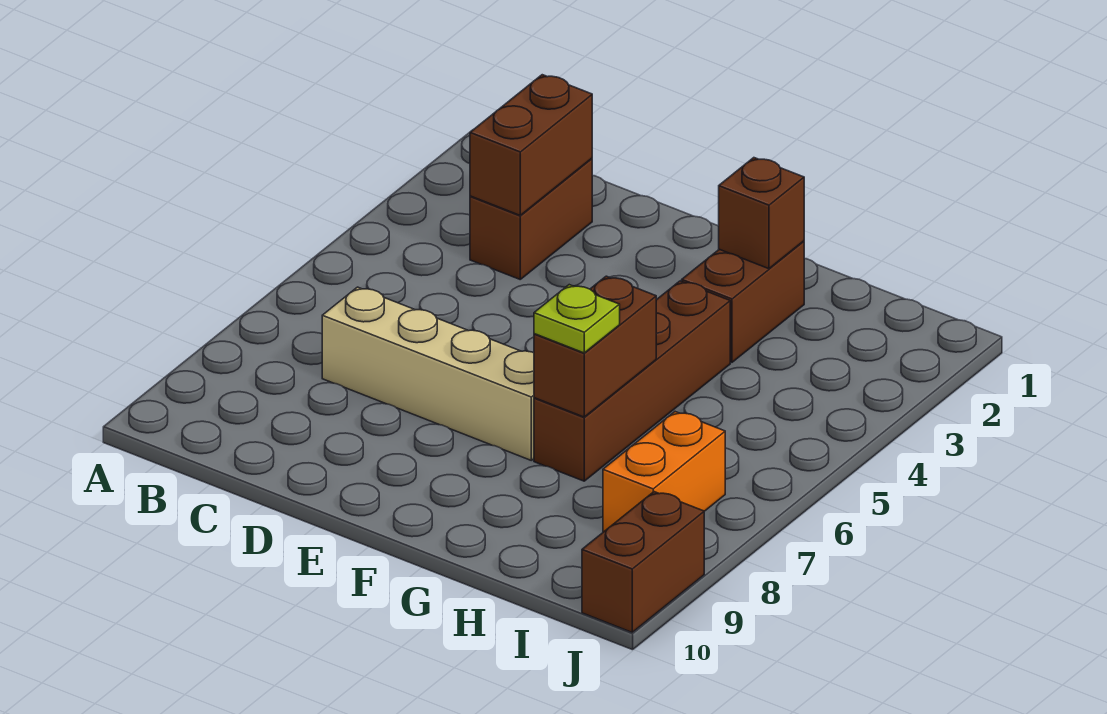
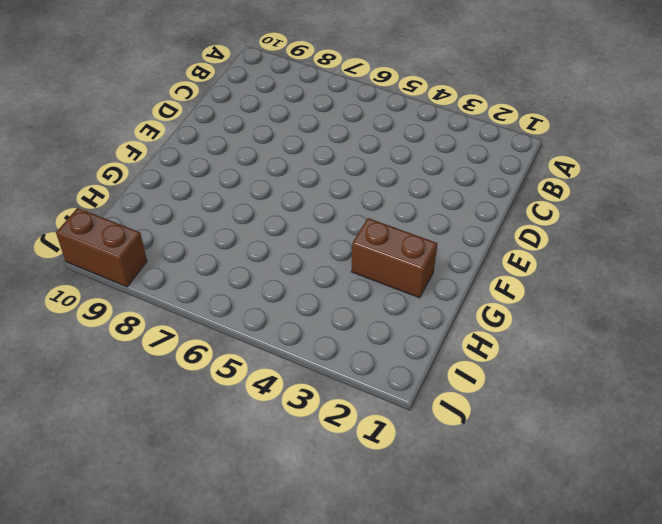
none -> brown brick C2:C3 level 1
none -> tan brick C7:F7 level 1

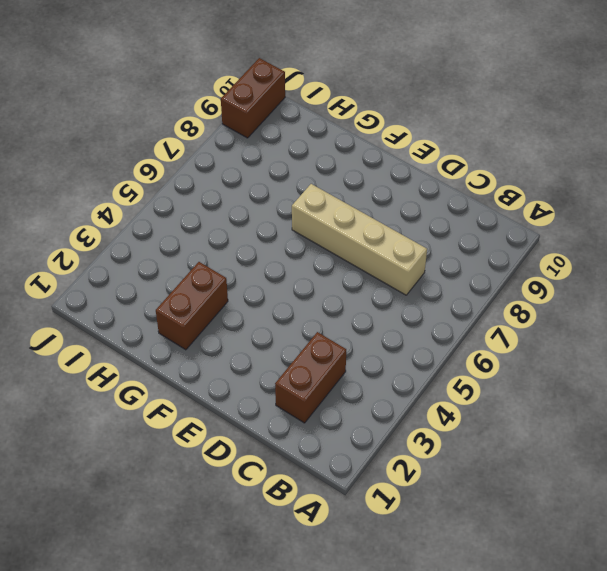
none -> brown brick G4:G7 level 1
none -> orange brick I7:I8 level 1

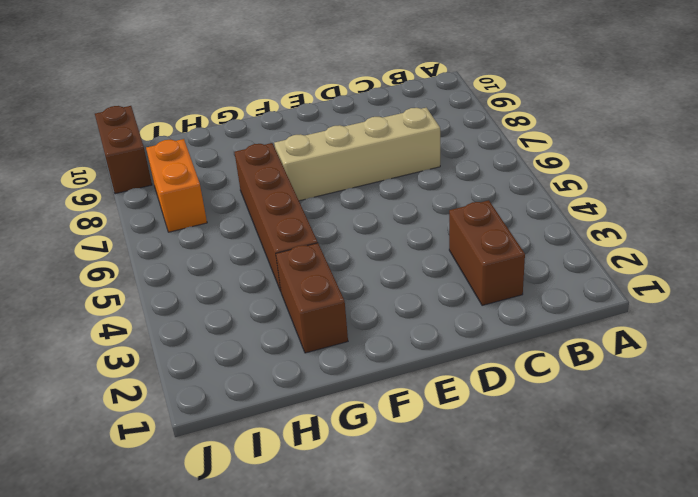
none -> brown brick C2:C3 level 2
none -> brown brick G2 level 2

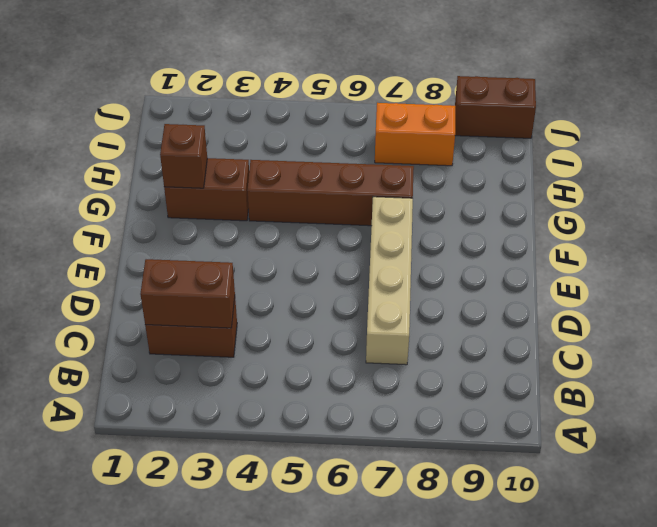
none -> brown brick G6:G7 level 2
none -> lime plate G7 level 3

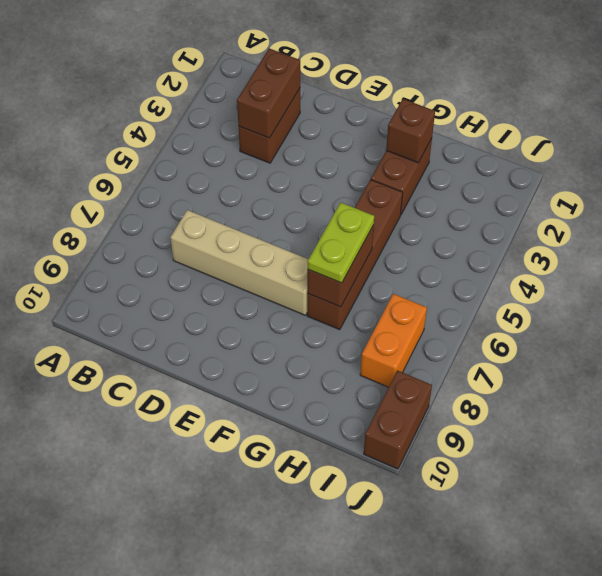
lime plate G6:G7 level 3 -> lime plate G7 level 3

